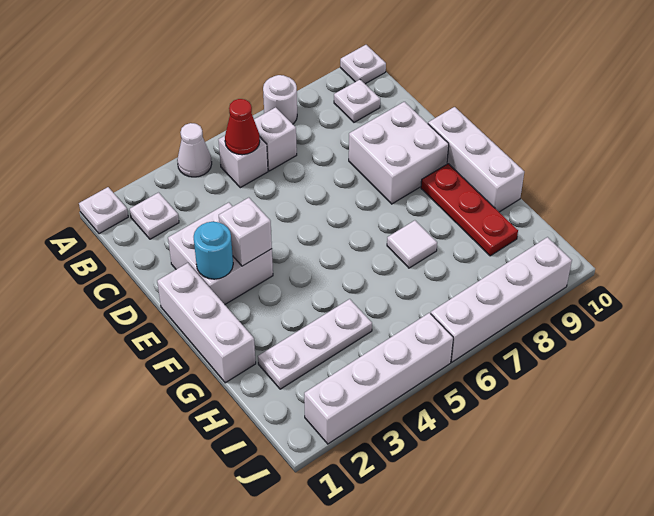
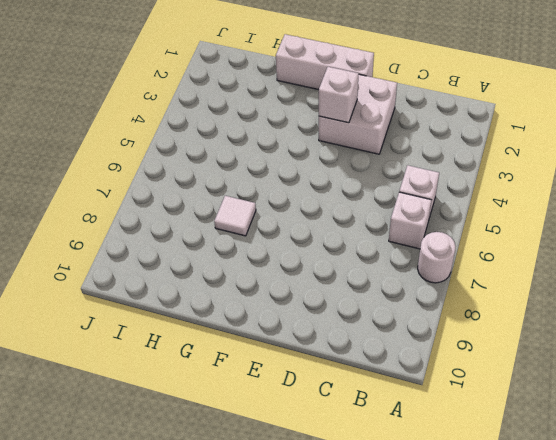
none -> white plate A1 level 1
none -> white cone A4 level 1
none -> white plate A10 level 1

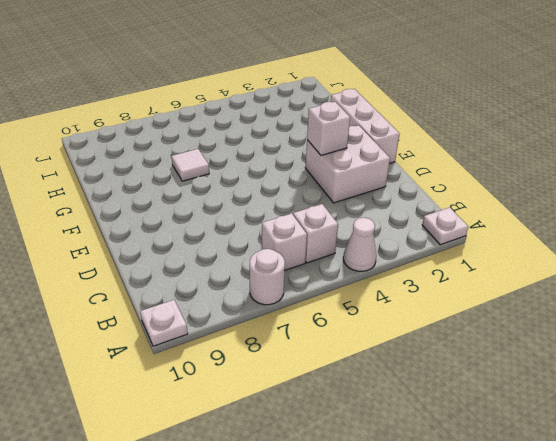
none -> white plate B2 level 1
none -> white plate B9 level 1
none -> white brick D8:E9 level 1

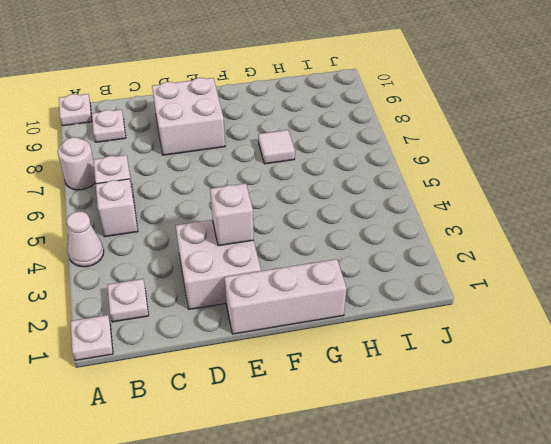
none -> white brick E10:G10 level 1
none -> red plate F9:H9 level 1
none -> white plate H2:H4 level 1

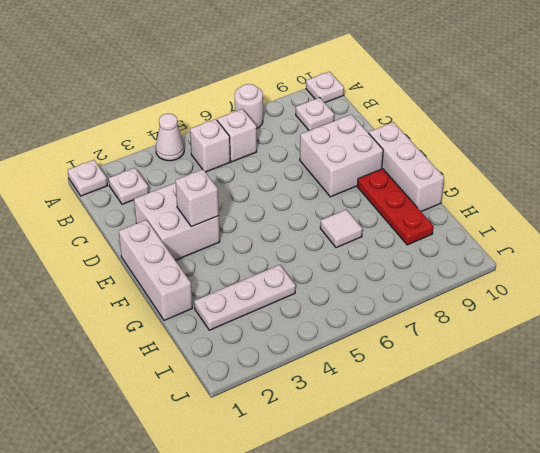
none -> white brick J2:J5 level 1
none -> white brick J6:J9 level 1
none -> red cone B5 level 2

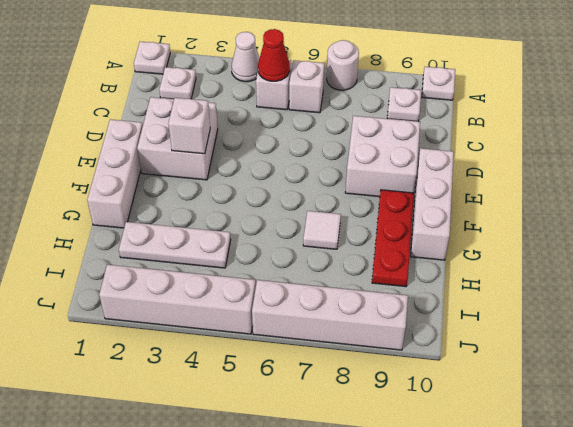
none -> cyan round brick E2 level 2

